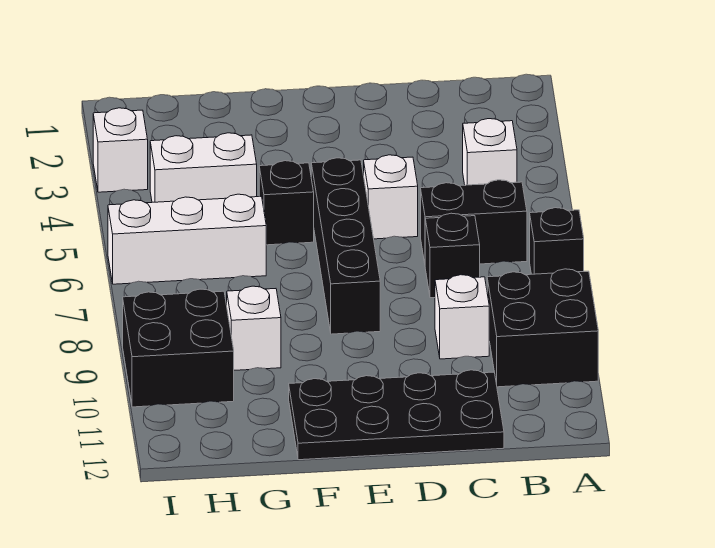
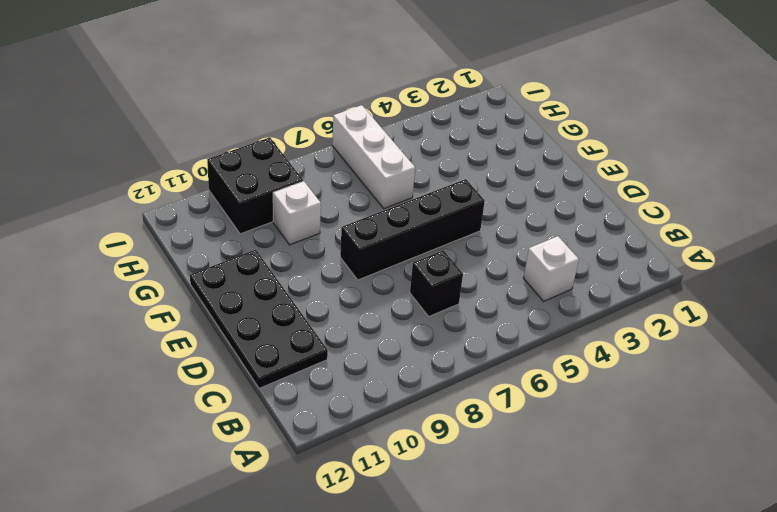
none -> black brick A7 level 1
none -> black brick A9:B10 level 1
none -> black brick B6:C6 level 1

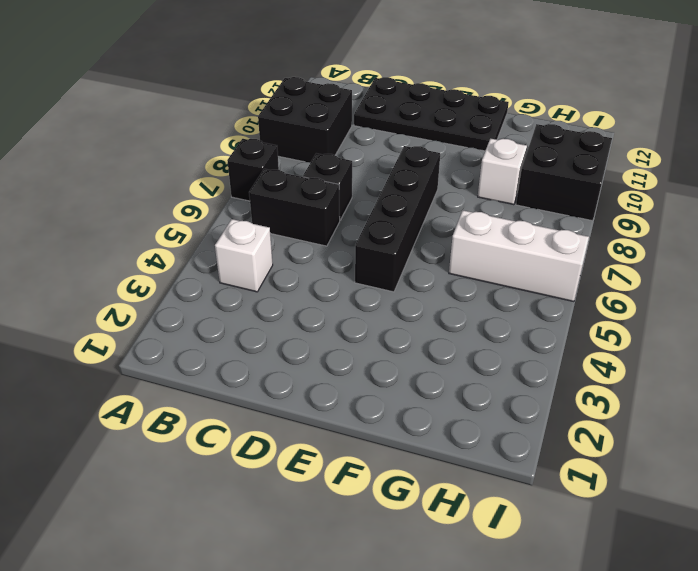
none -> white brick C9 level 1
none -> white brick D5 level 1
none -> black brick F5 level 1

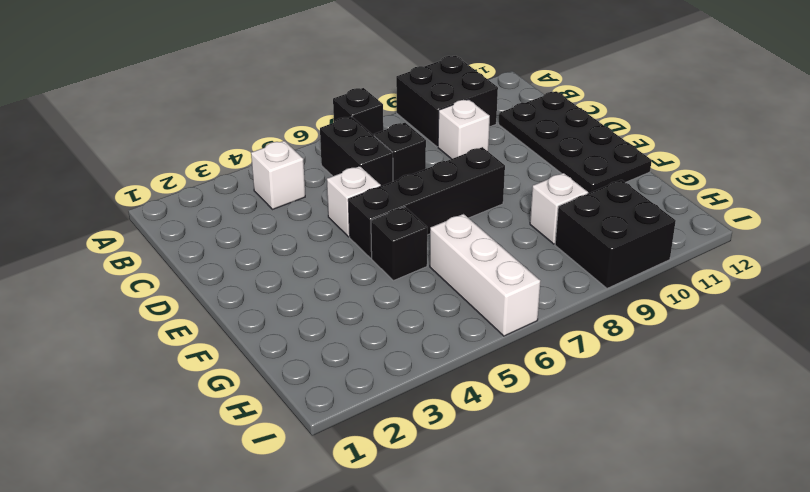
none -> white brick G4:H4 level 1
none -> white brick I3 level 1

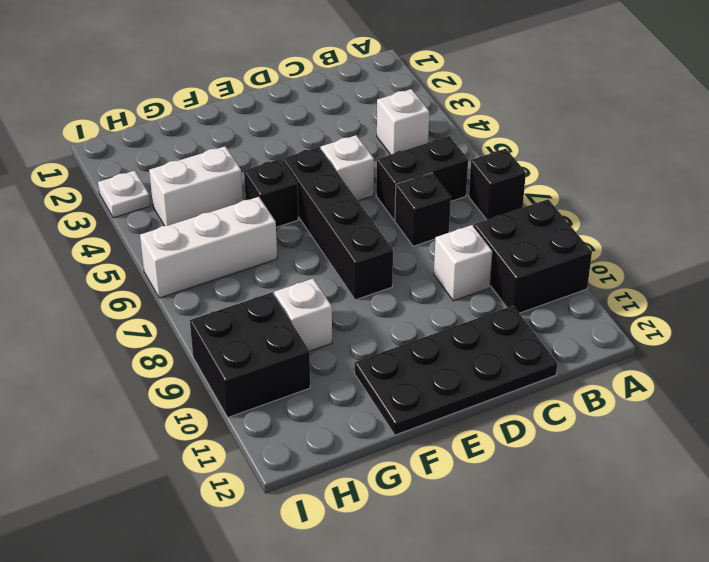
white plate I3 level 1 -> white brick I3 level 1

